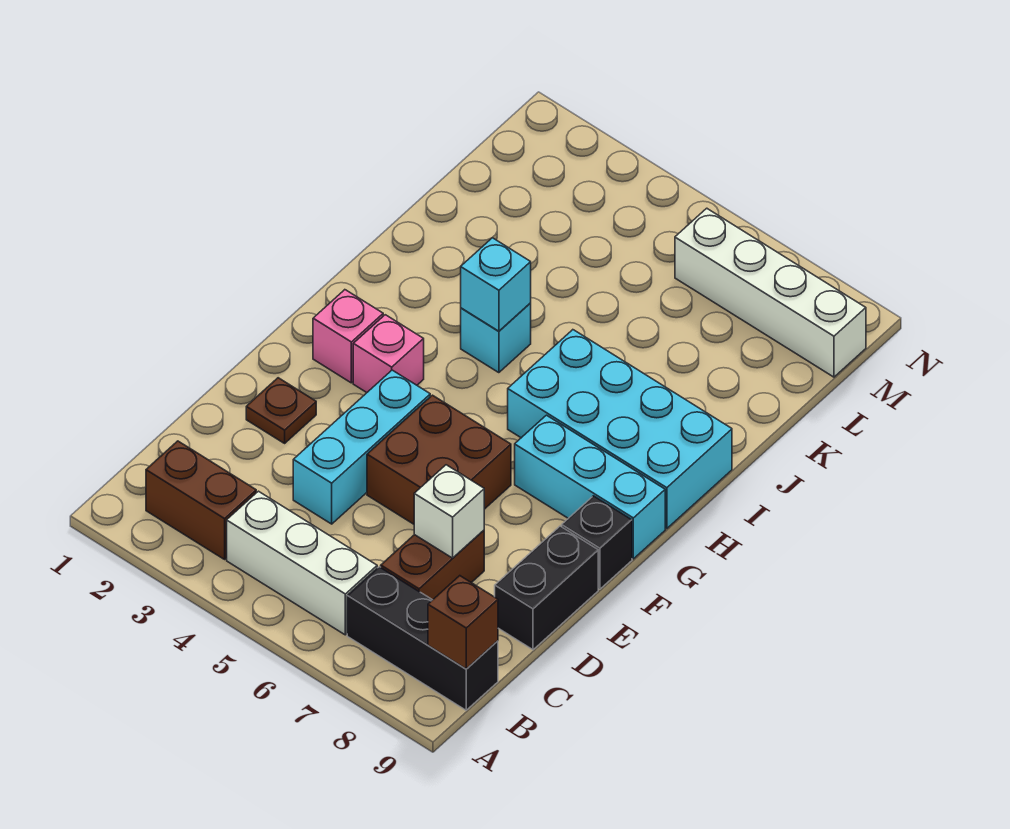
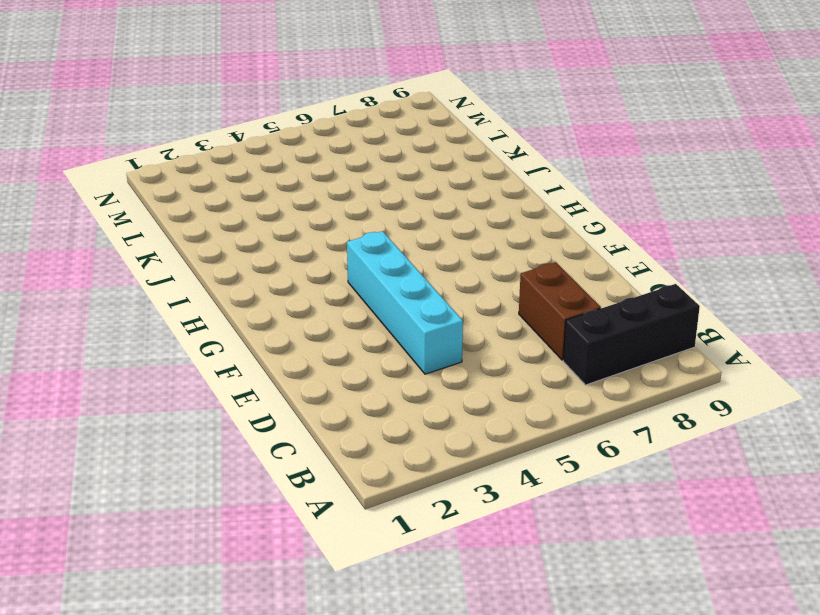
cyan brick D4:G4 level 1 -> cyan brick D4:F4 level 1
none -> brown brick B2:B3 level 1
none -> white brick B4:B6 level 1
none -> black brick D9:E9 level 1

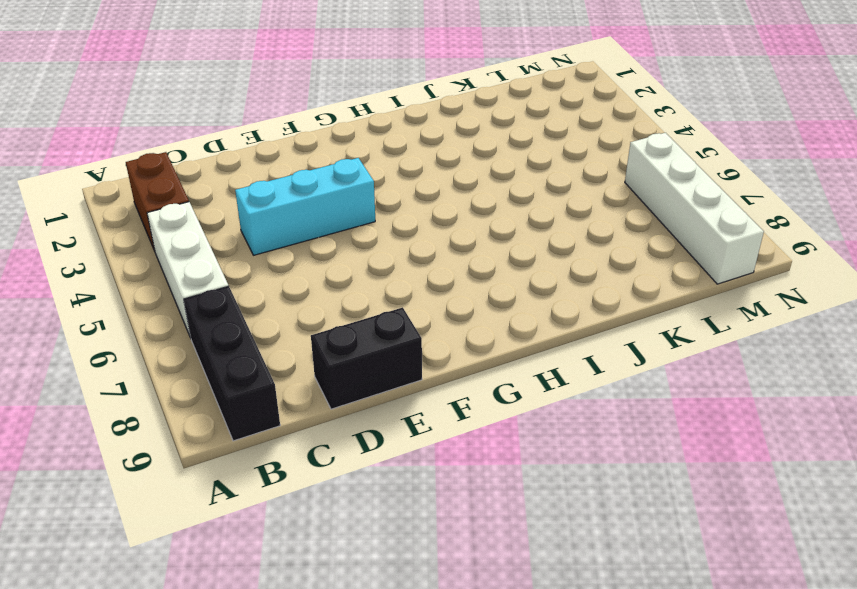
none -> brown brick C7:D7 level 1
none -> brown plate E2 level 1
none -> brown brick E5:F6 level 1

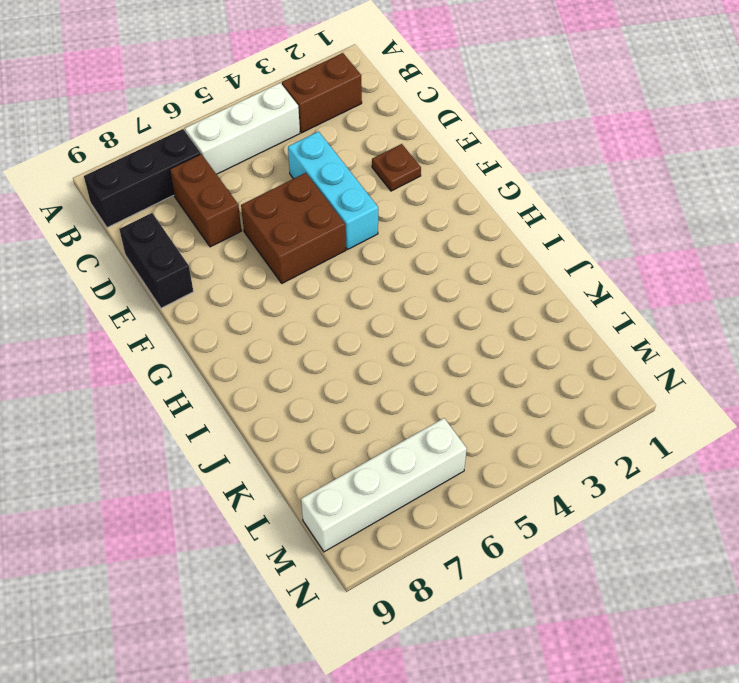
none -> black brick F9 level 1
none -> pink brick G2 level 1
none -> pink brick G3 level 1

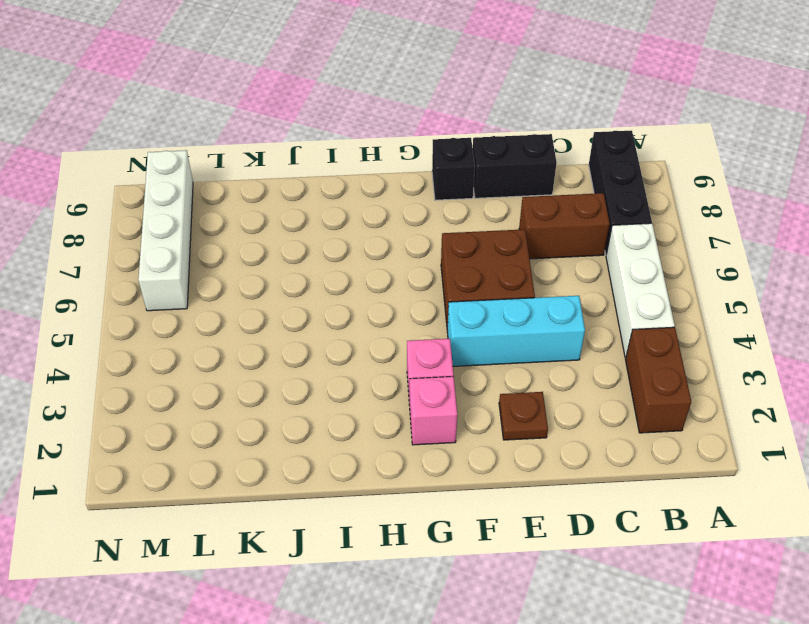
none -> cyan brick G7:G9 level 1
none -> cyan brick H6:I9 level 1
none -> cyan brick I4 level 1

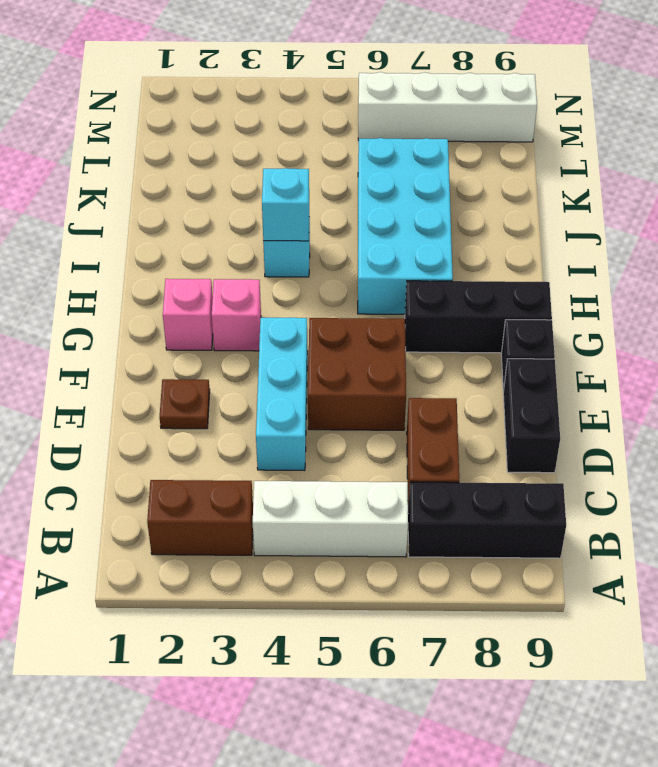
black brick G7:G9 level 1 -> cyan brick G7:G9 level 1
cyan brick H6:K7 level 1 -> cyan brick H6:I9 level 1
none -> brown brick B9 level 2
none -> white brick D7 level 2

